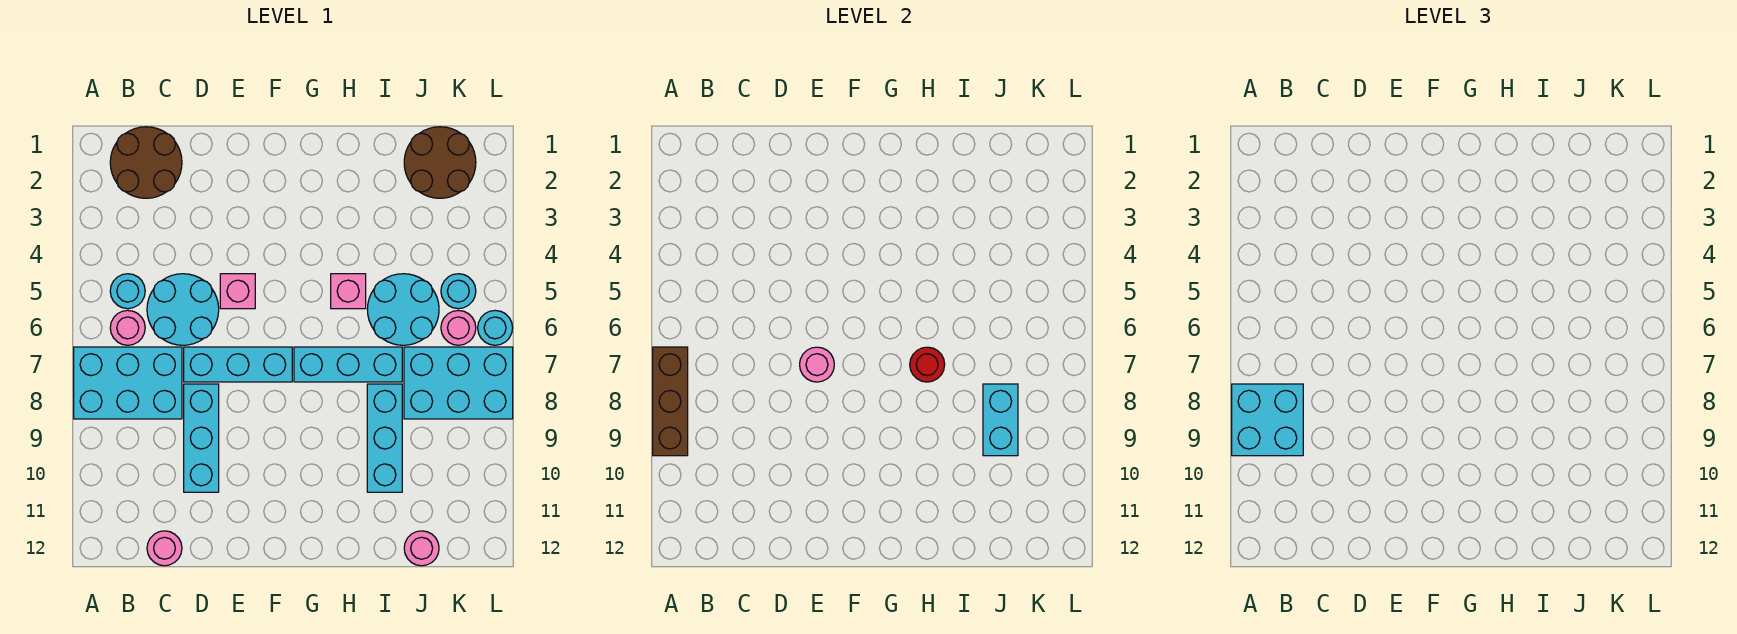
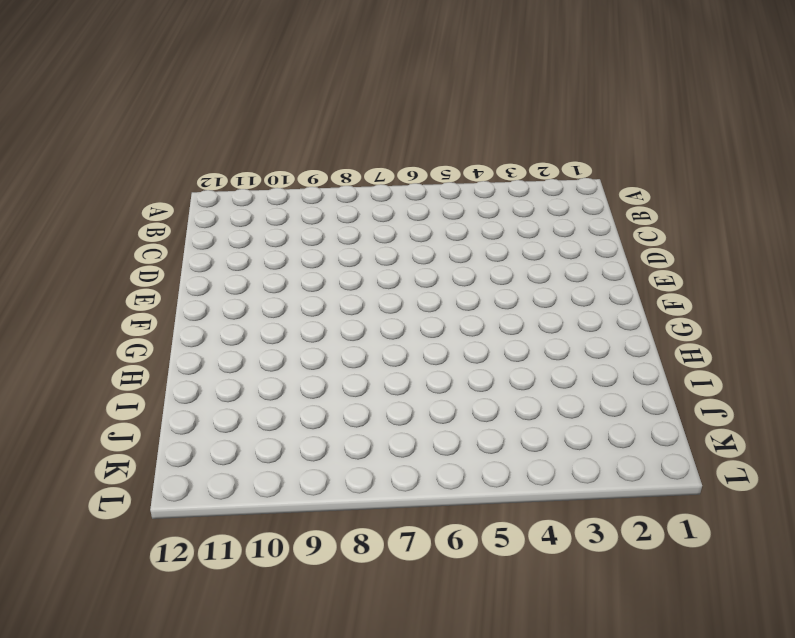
none -> cyan brick A7:C8 level 1
none -> brown round brick B1:C2 level 1
none -> cyan round brick B5 level 1

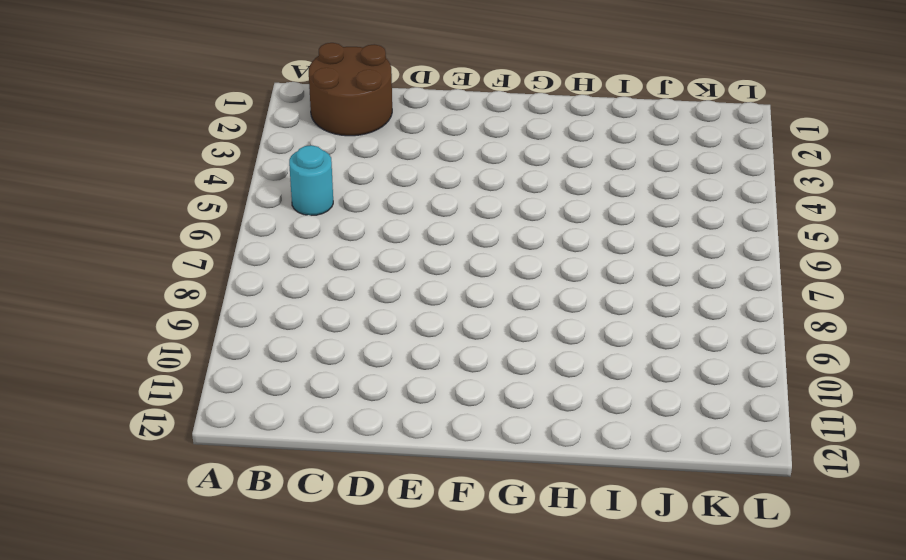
none -> cyan brick A7:C8 level 1
none -> pink round brick B6 level 1
none -> cyan round brick C5:D6 level 1

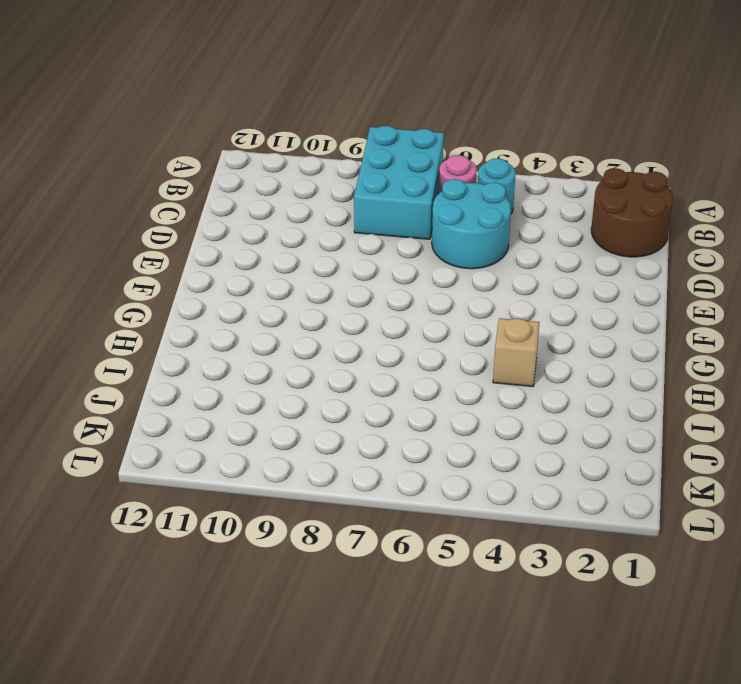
tan brick H4 level 1 -> none
none -> pink round brick C12 level 1
none -> cyan brick D7:F7 level 1
none -> cyan brick D8:D10 level 1

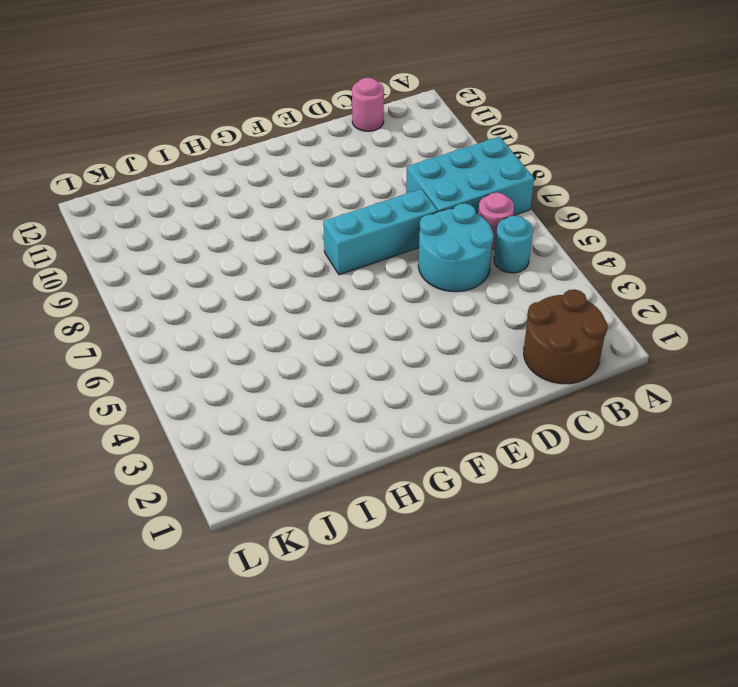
none -> cyan brick D8:D10 level 1
none -> pink brick E5 level 1
none -> cyan brick G7:I7 level 1

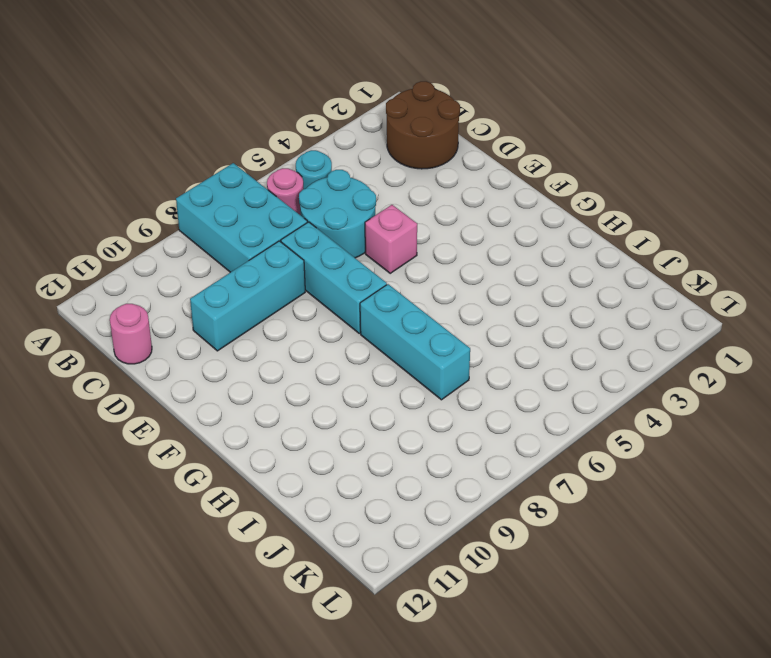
none -> pink brick H5 level 1
none -> cyan round brick I5:J6 level 1
none -> cyan brick I8:I10 level 1

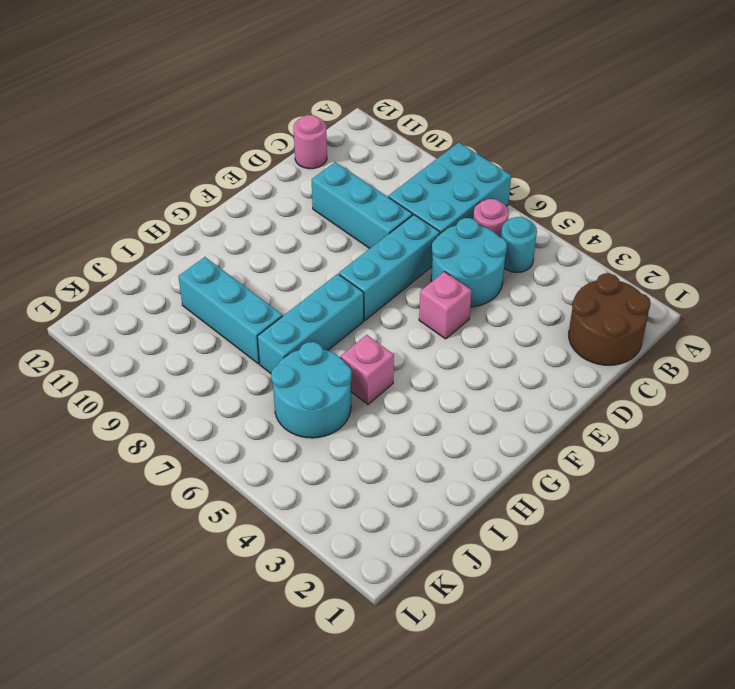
none -> brown round brick J1:K2 level 1
none -> cyan brick J7:L8 level 1
none -> pink round brick J12 level 1

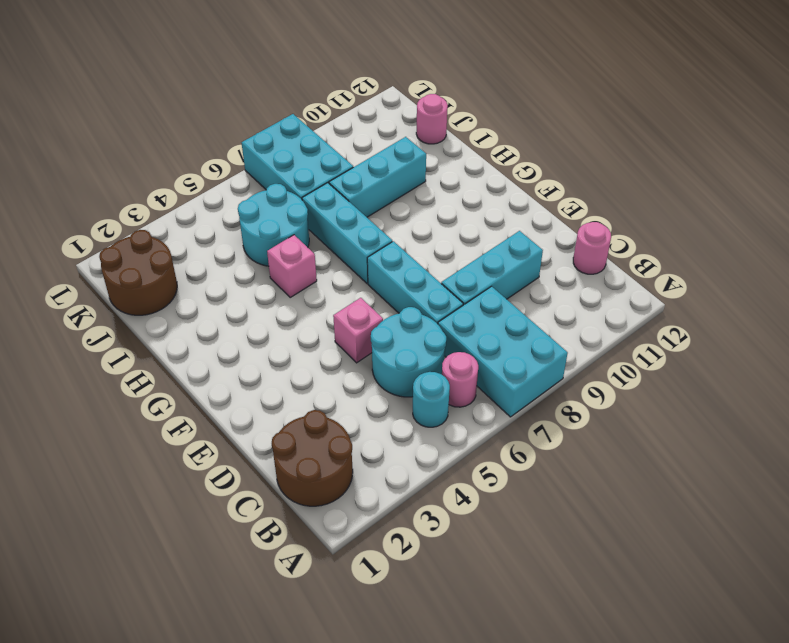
none -> cyan round brick K5 level 1
none -> pink round brick K6 level 1
none -> cyan round brick L6 level 1

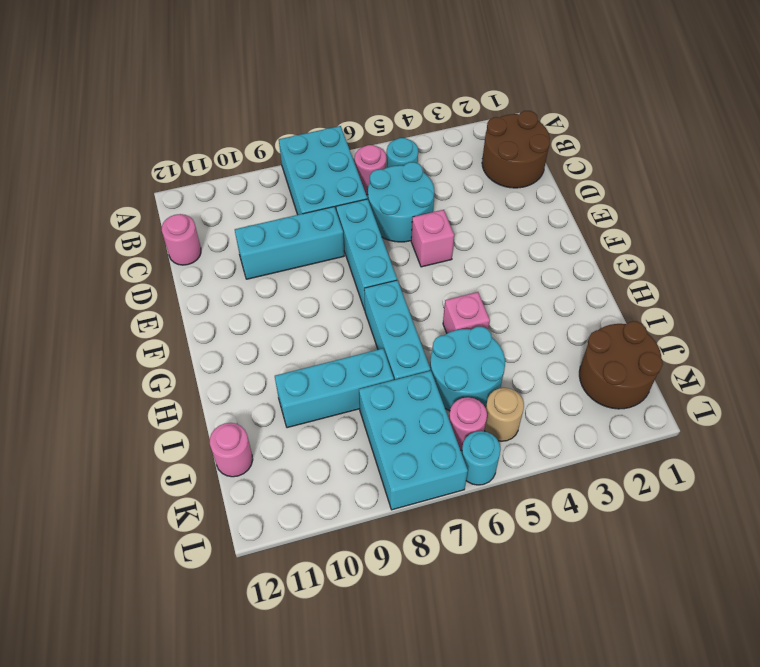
tan round brick K5 level 1 -> cyan round brick K5 level 1
none -> brown brick A7:A9 level 2
none -> pink round brick E7 level 2
none -> red round brick H7 level 2

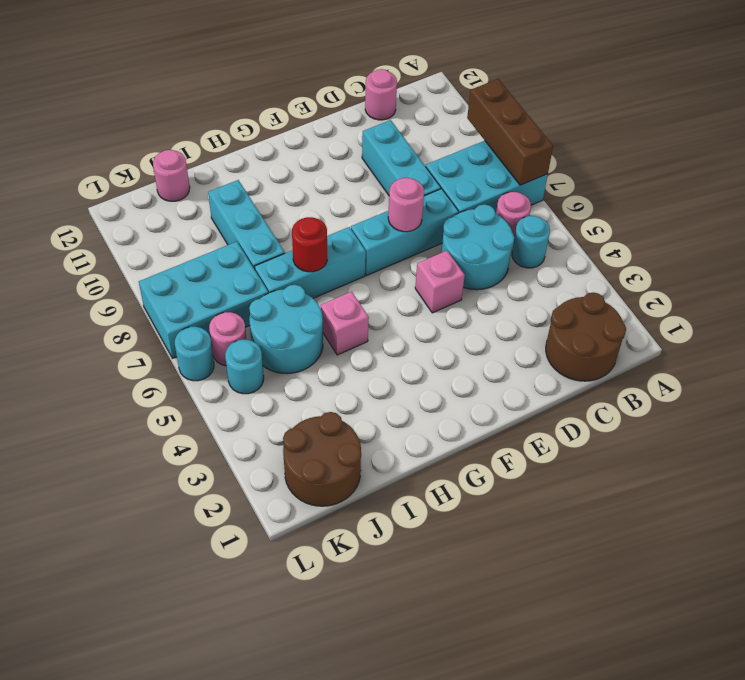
none -> cyan brick J8:J9 level 2
none -> cyan brick A8:B9 level 3

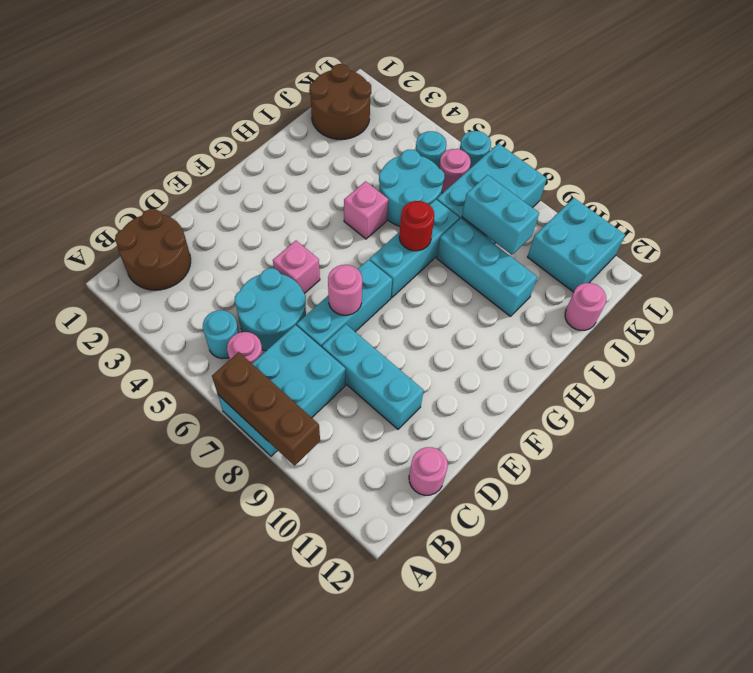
cyan brick K10:L11 level 1 -> cyan brick A8:B9 level 3

